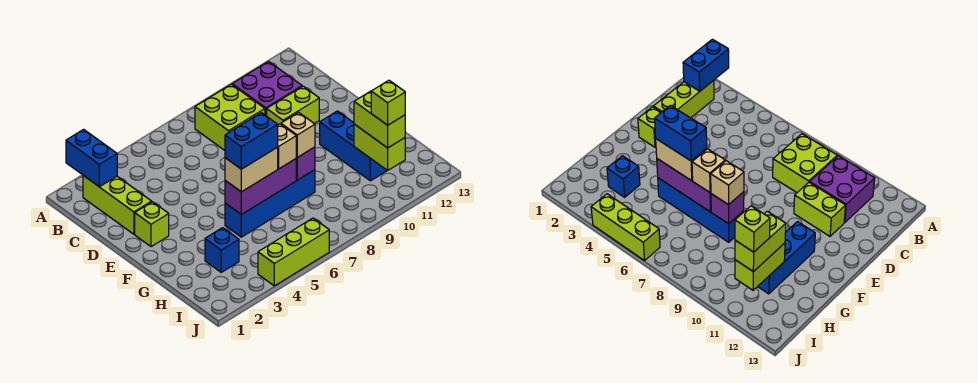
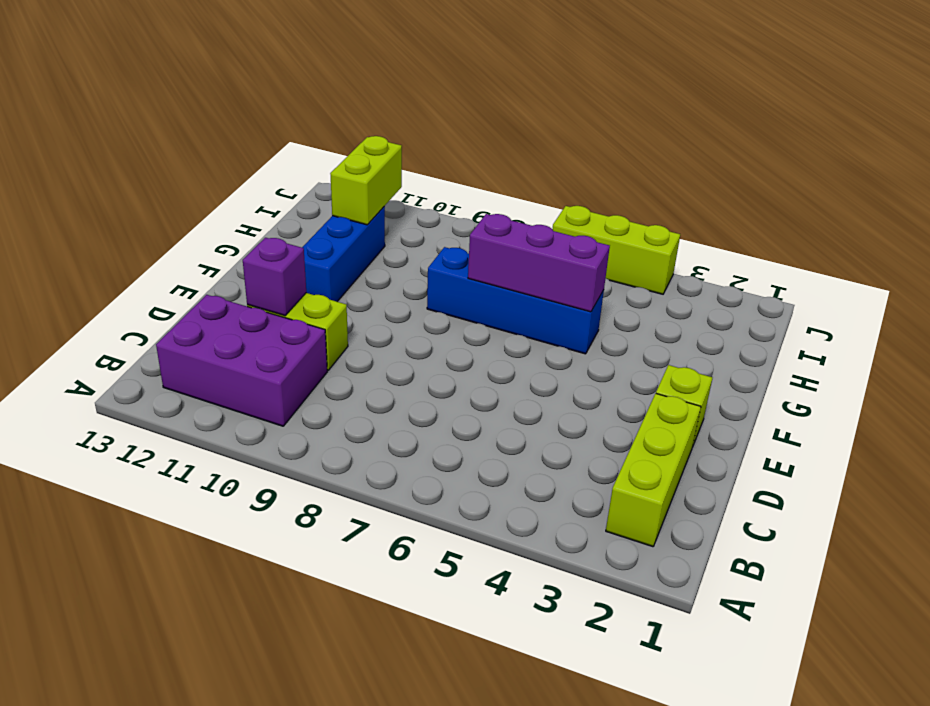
purple brick B10:C12 level 1 -> purple brick B10:C11 level 1
purple brick D11 level 2 -> purple brick G8 level 2
none -> lime brick B8:C9 level 1
none -> blue brick H3 level 1
none -> blue brick A2:B2 level 2

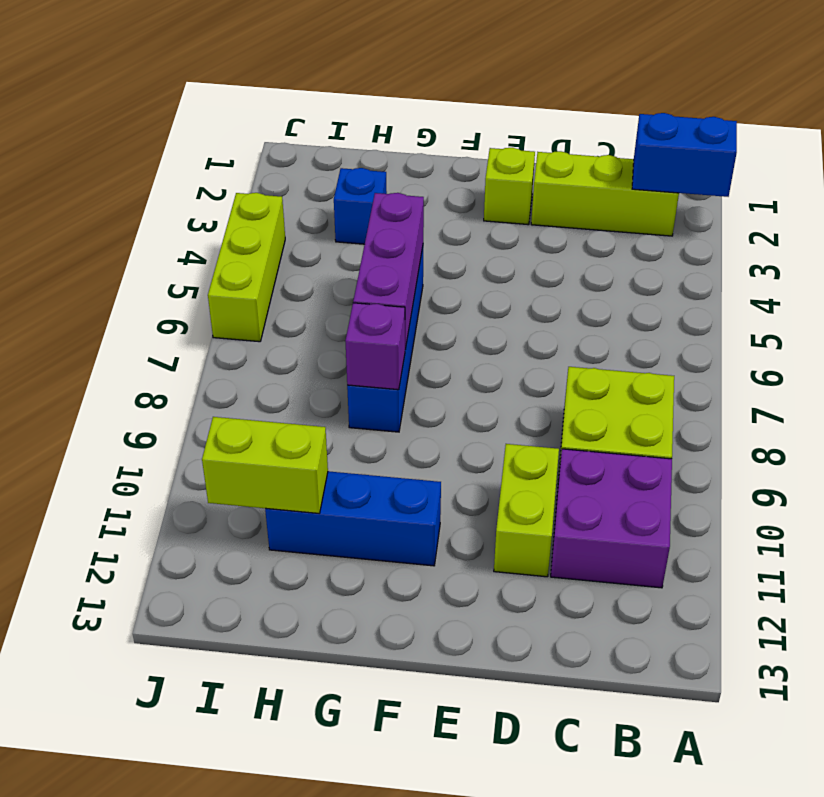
none -> tan brick G5:G6 level 3
none -> tan brick G7 level 3
none -> tan brick G8 level 3

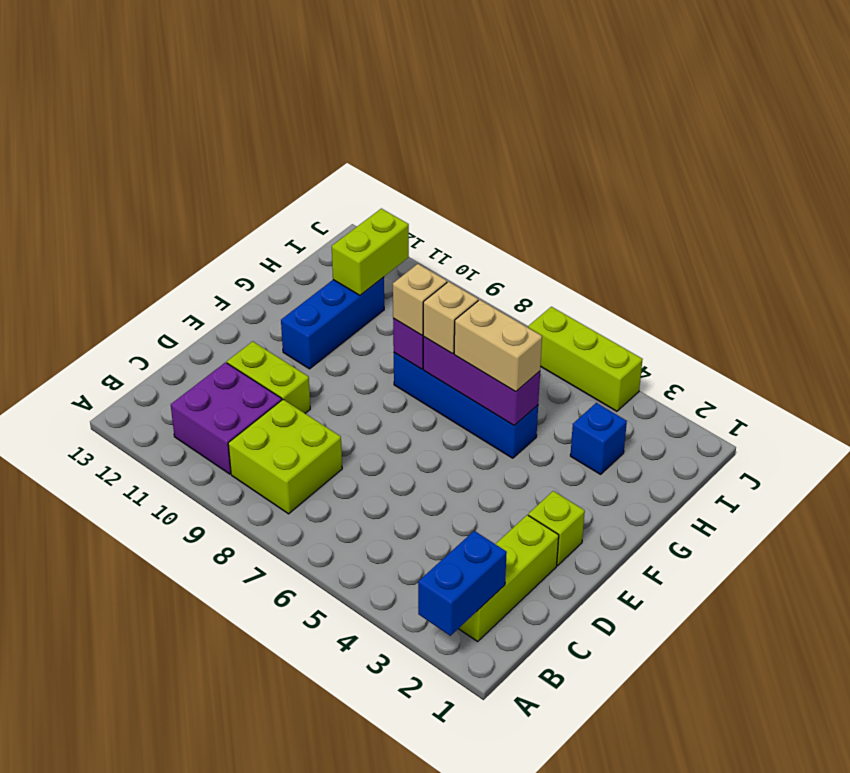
none -> lime brick H11:I11 level 3
none -> blue brick G5:G6 level 4
none -> lime brick I11 level 4

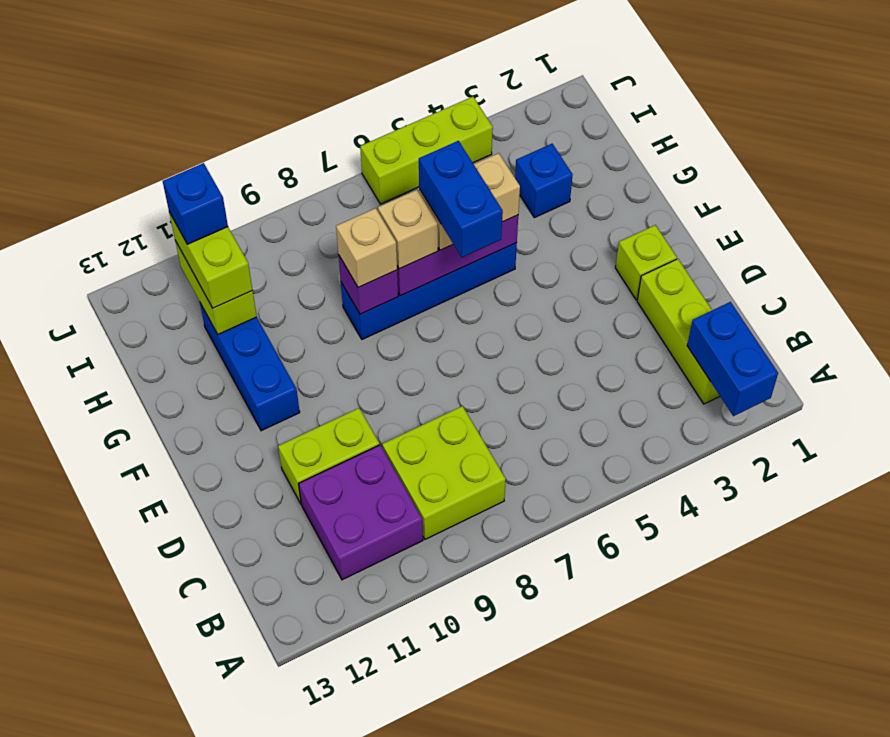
blue brick F6:G6 level 4 -> blue brick G5:G6 level 4
blue brick I11 level 4 -> lime brick I11 level 4

